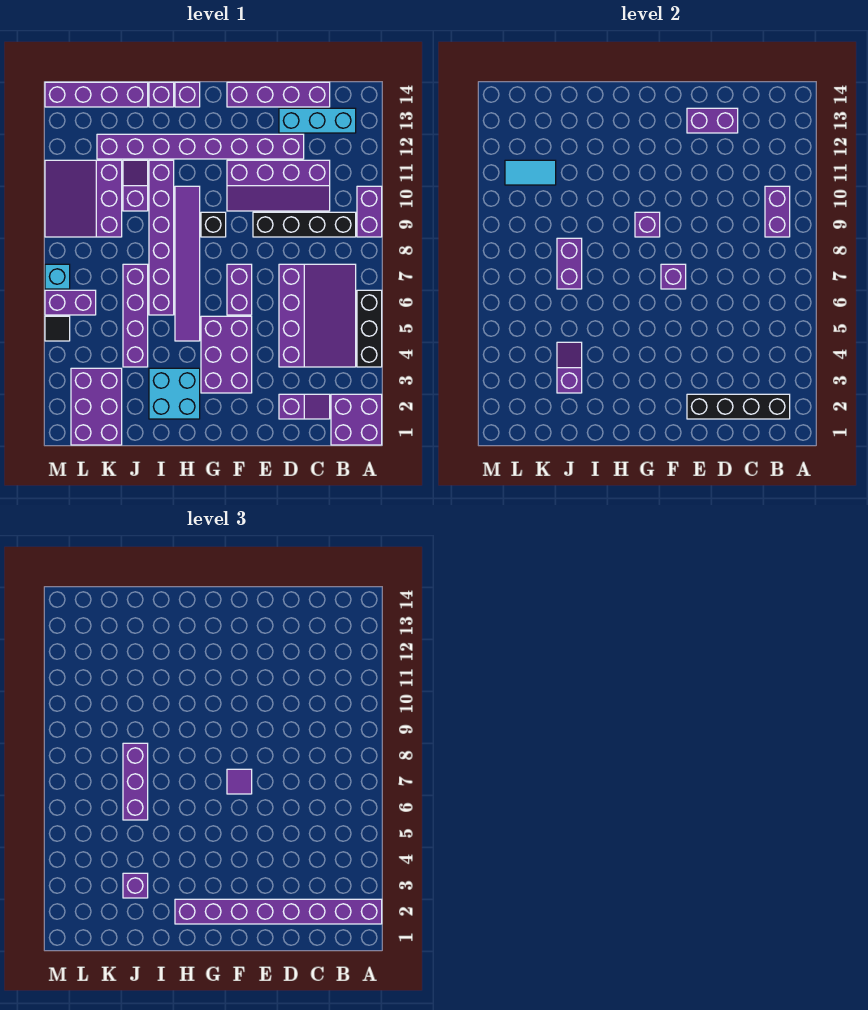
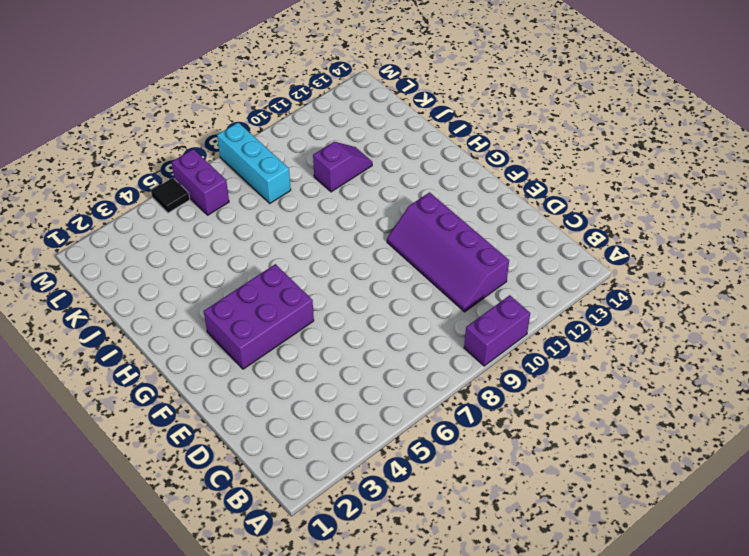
cyan brick K8:M8 level 1 -> cyan brick B13:D13 level 1
none -> purple brick A1:B2 level 1
none -> black brick A4:A6 level 1
none -> purple slope B4:D7 level 1 top D
none -> black brick B9:E9 level 1

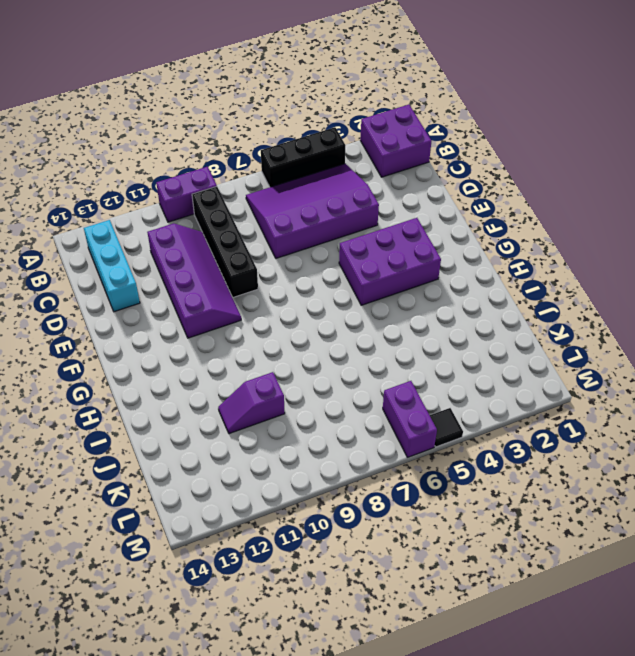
none -> purple slope C2:D2 level 1 top D
none -> purple brick C14:F14 level 1
none -> purple brick D12:K12 level 1
none -> purple brick F6:F7 level 1

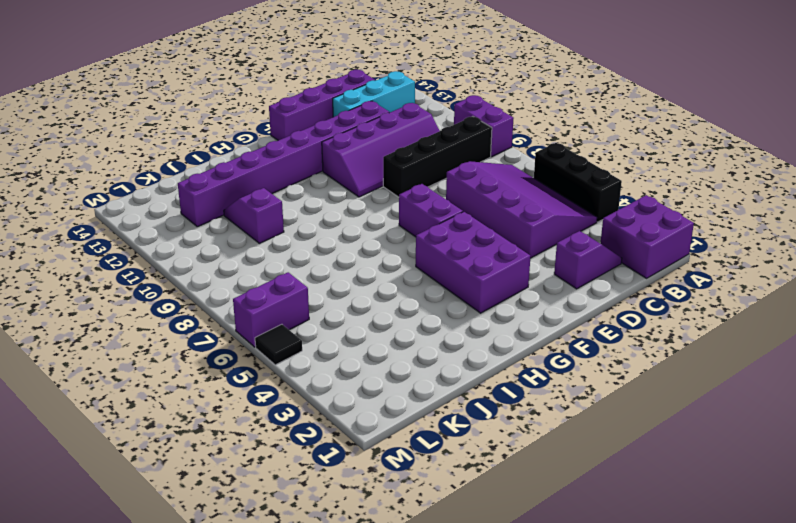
none -> black brick G9 level 1
none -> cyan brick H2:I3 level 1
none -> purple tile H5:H10 level 1
none -> purple brick H14 level 1

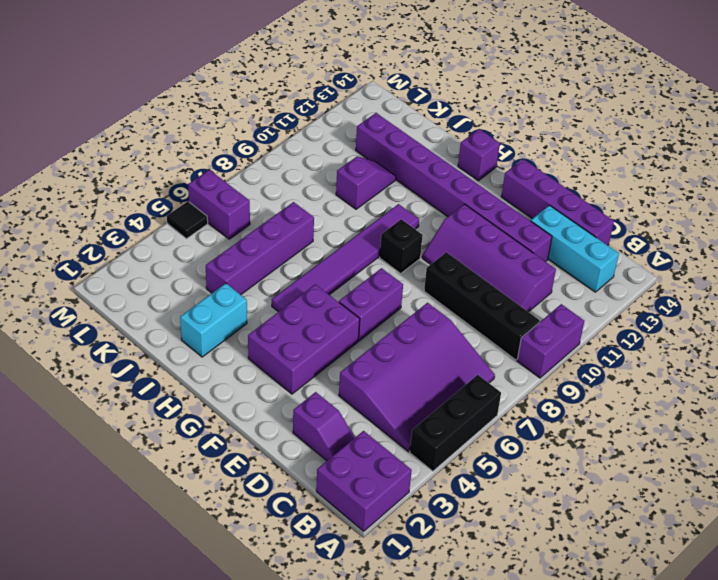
cyan brick I2:I3 level 1 -> cyan brick H2:I3 level 1
none -> purple brick I6:I11 level 1
none -> purple brick I14 level 1
none -> purple brick J14:M14 level 1
none -> purple brick K1:L3 level 1

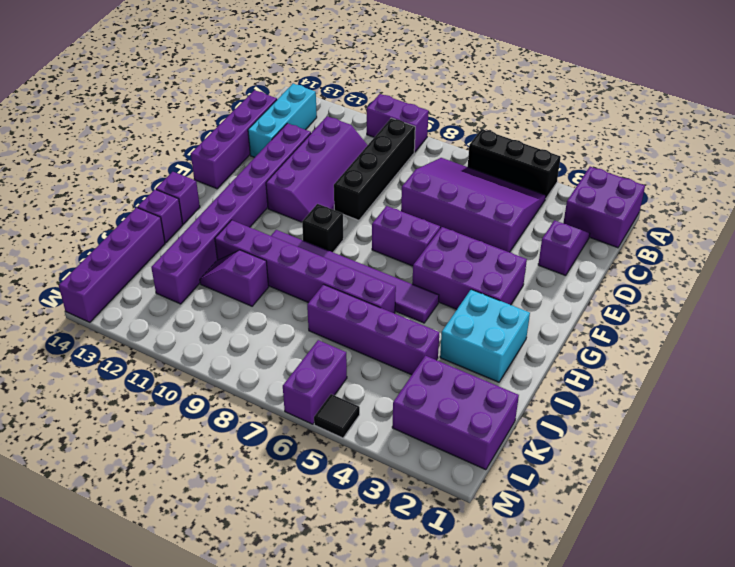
none -> purple slope K9:M11 level 1 top K
none -> cyan brick M7 level 1
none -> black brick B2:E2 level 2
none -> purple brick B9:B10 level 2

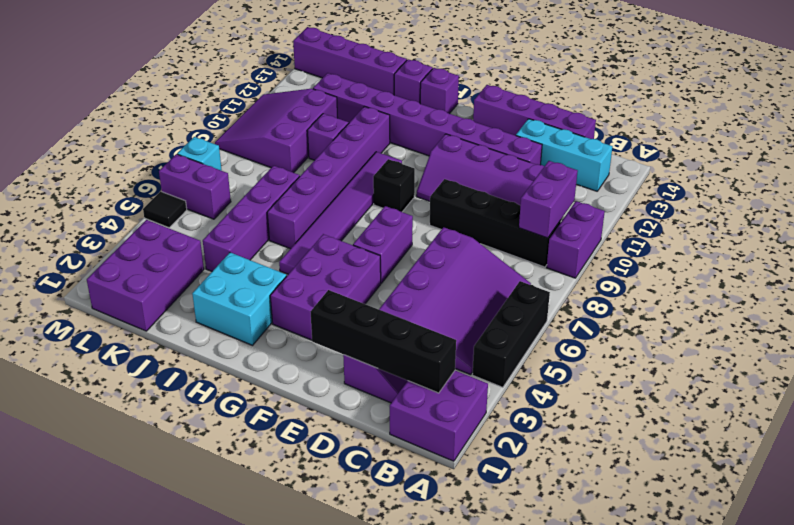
none -> purple brick D13:E13 level 2
none -> purple brick F7 level 2
none -> purple brick G9 level 2
none -> purple slope J3:J4 level 2 top 3

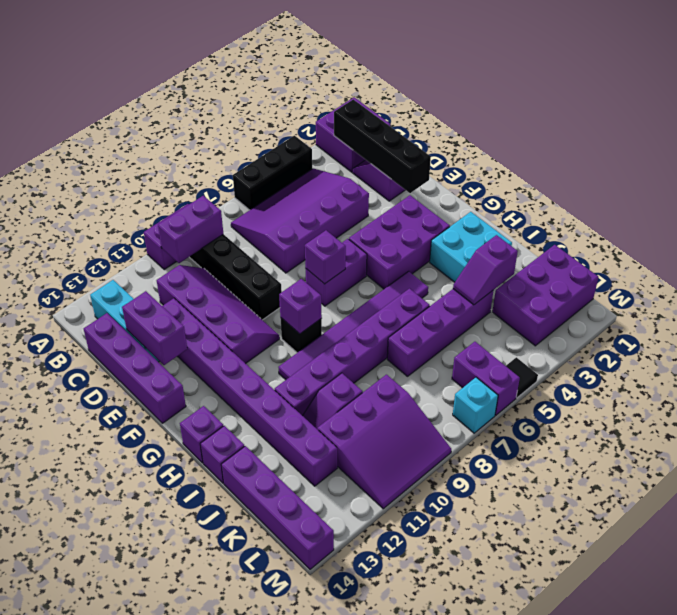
none -> purple brick J7:J8 level 2
none -> cyan tile K11:L11 level 2
none -> purple brick A2:H2 level 3
none -> purple tile F7 level 3

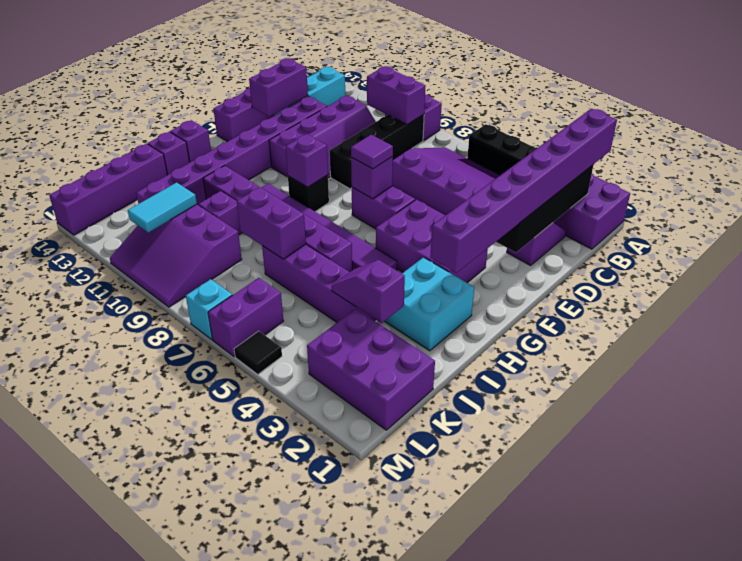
none -> purple brick J3 level 3
none -> purple brick J6:J8 level 3

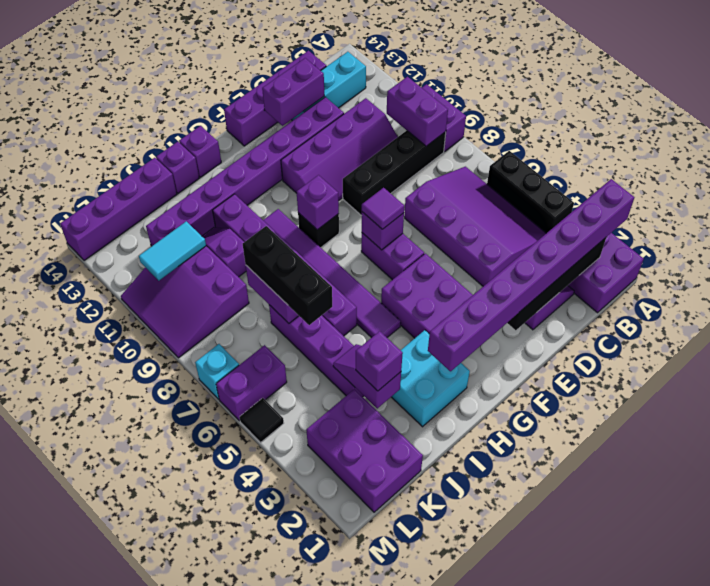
black brick J6:J8 level 3 -> purple brick J6:J8 level 3

